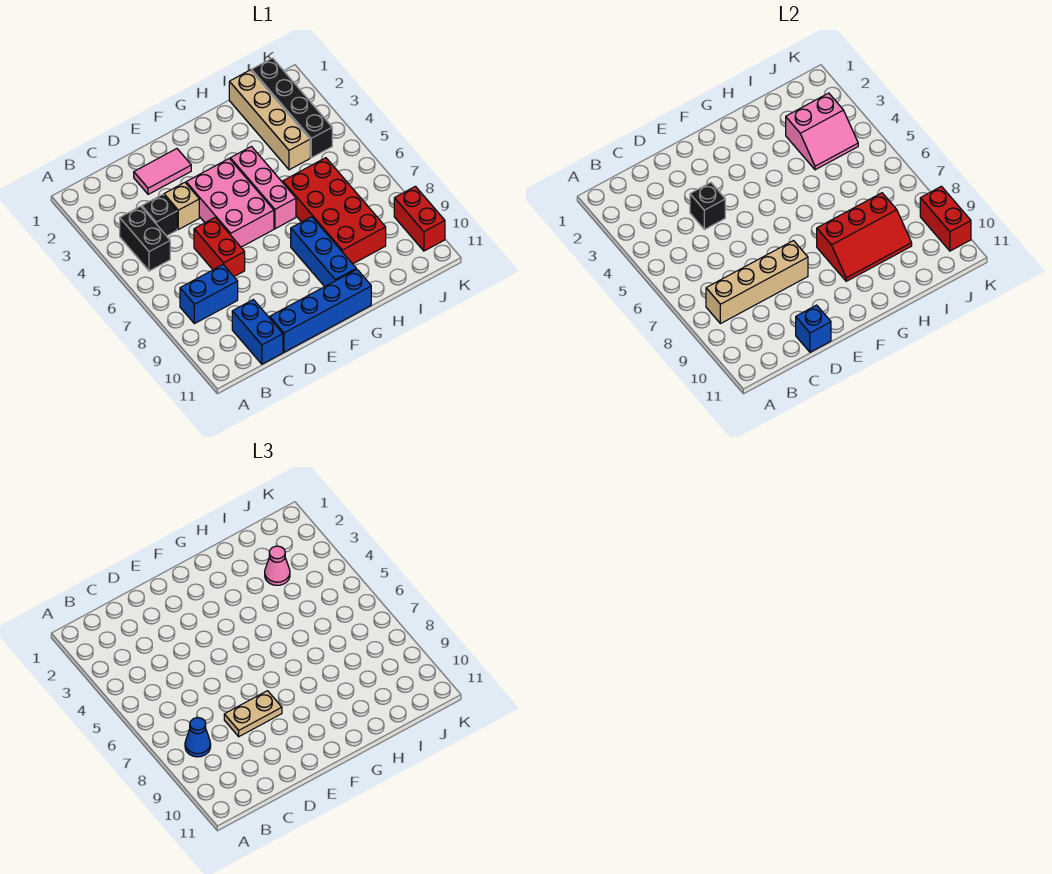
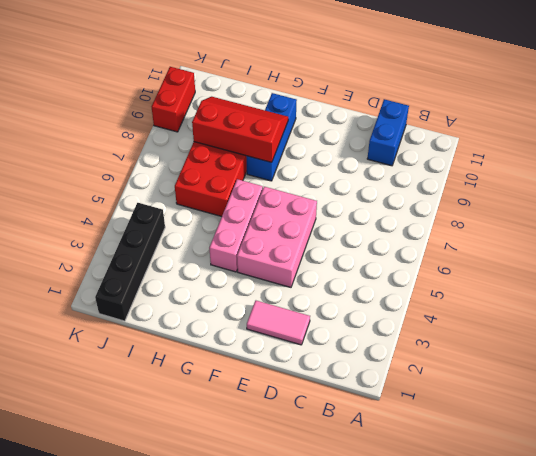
none -> black brick B4:B5 level 1
none -> blue brick B8:C8 level 1
none -> black brick C4 level 1

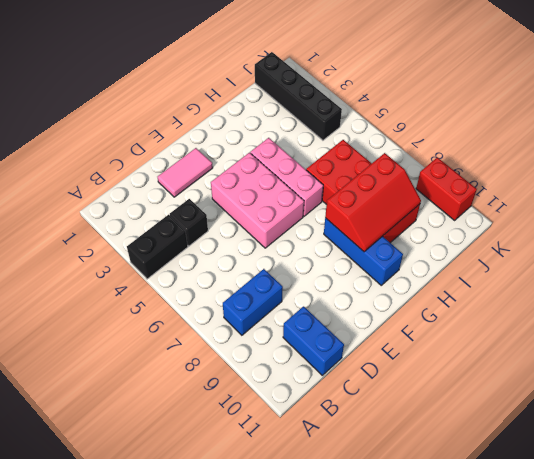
black brick A4:B4 level 1 -> black brick B4:B5 level 1
none -> tan brick D4 level 1
none -> red brick D6:D7 level 1
none -> blue brick D11:G11 level 1

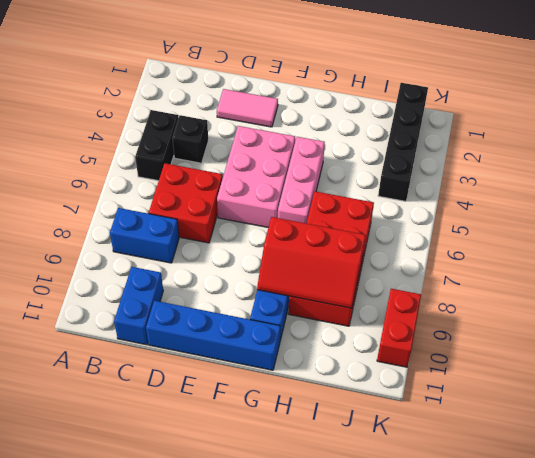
red brick C6:D7 level 1 -> red brick D6:D7 level 1
none -> tan brick D4 level 1
none -> tan brick I1:I4 level 1
none -> tan brick B8:E8 level 2

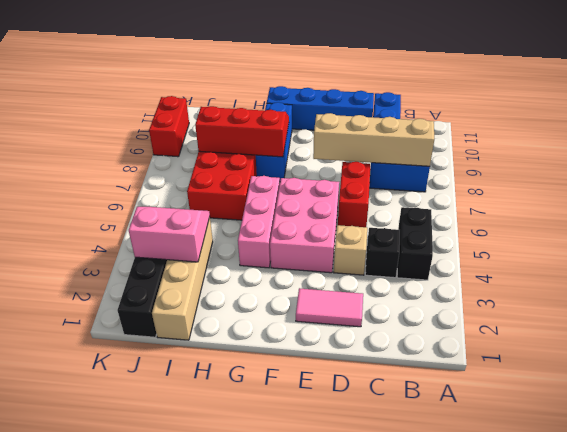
none -> black brick D4 level 2
none -> blue brick D11 level 2
none -> red brick K9:K10 level 2

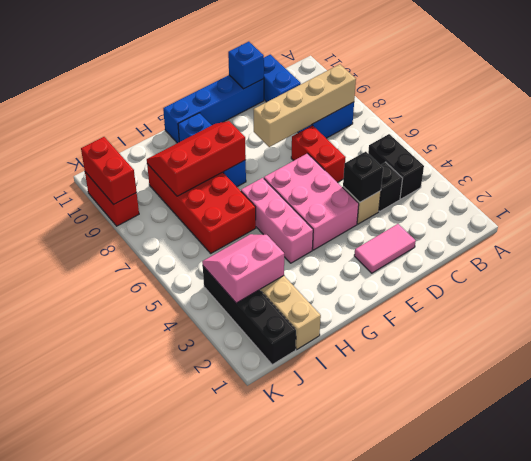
none -> blue cone B8 level 3
none -> tan plate D8:E8 level 3
none -> pink cone I3 level 3

